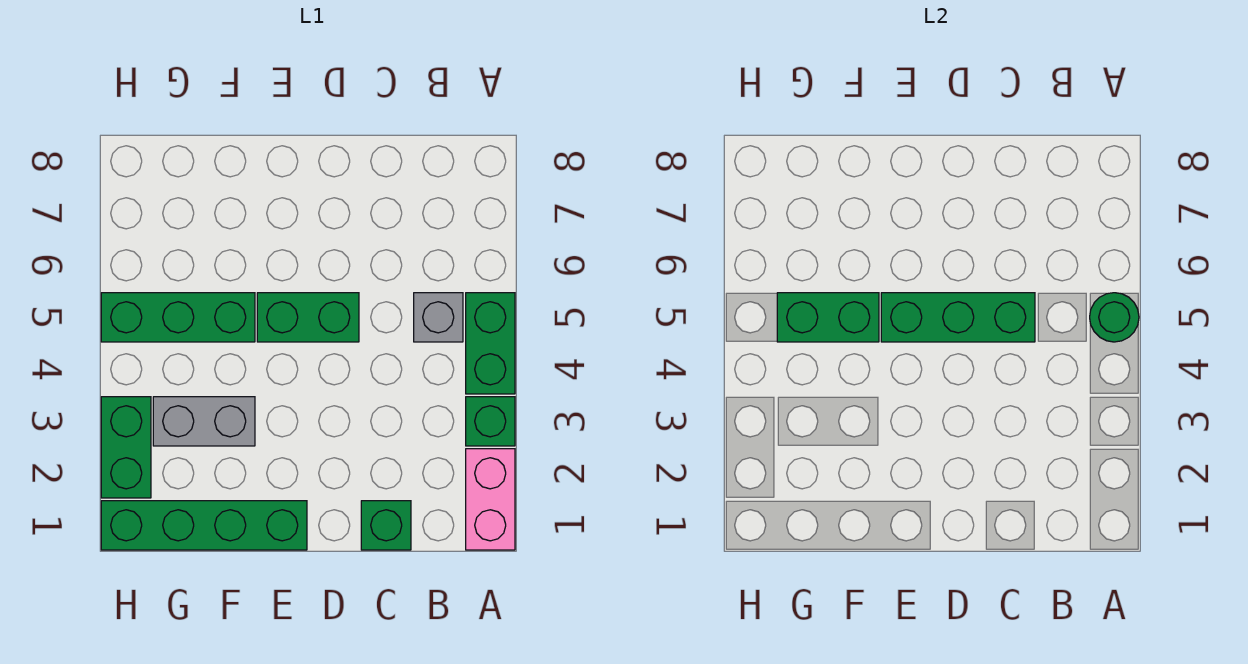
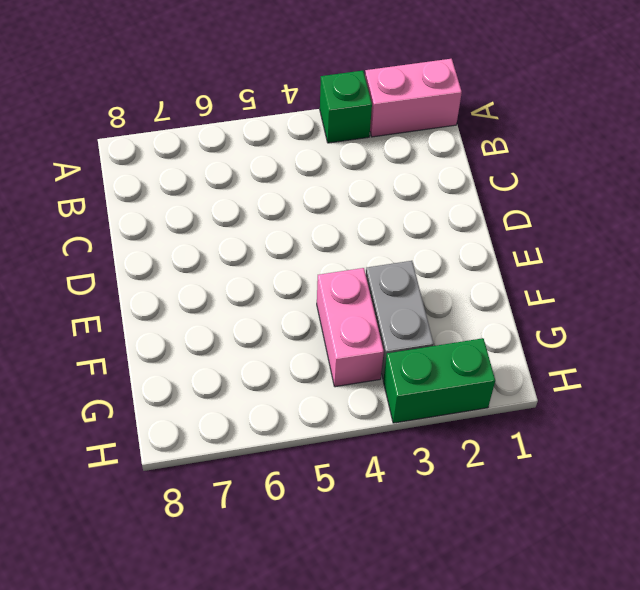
pink brick F4:G4 level 1 -> none
none -> green brick A4:A5 level 1
none -> grey brick B5 level 1
none -> green brick C1 level 1

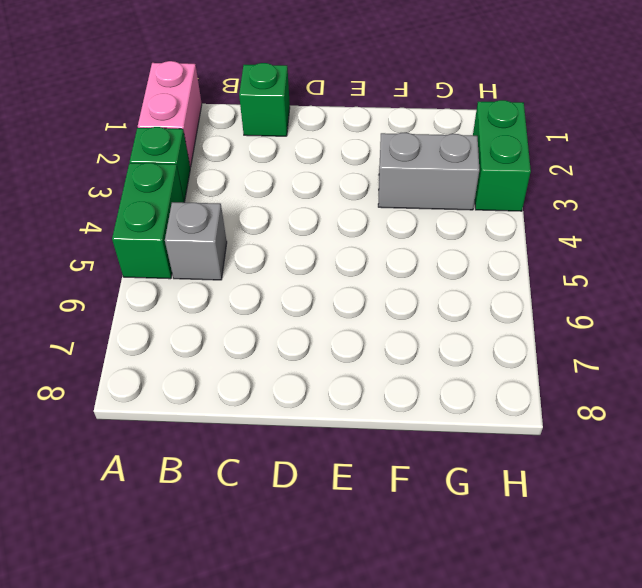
none -> green brick D5:E5 level 1
none -> green brick E1:H1 level 1
none -> green brick F5:H5 level 1

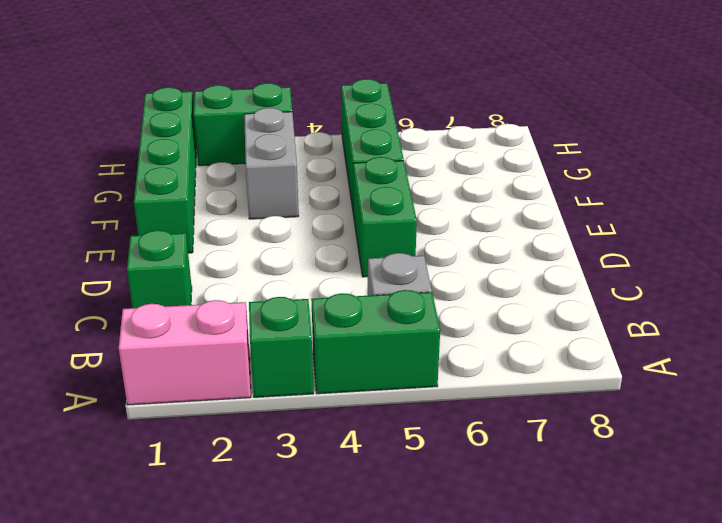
none -> green round brick A5 level 2
none -> green brick C5:E5 level 2
none -> green brick F5:G5 level 2

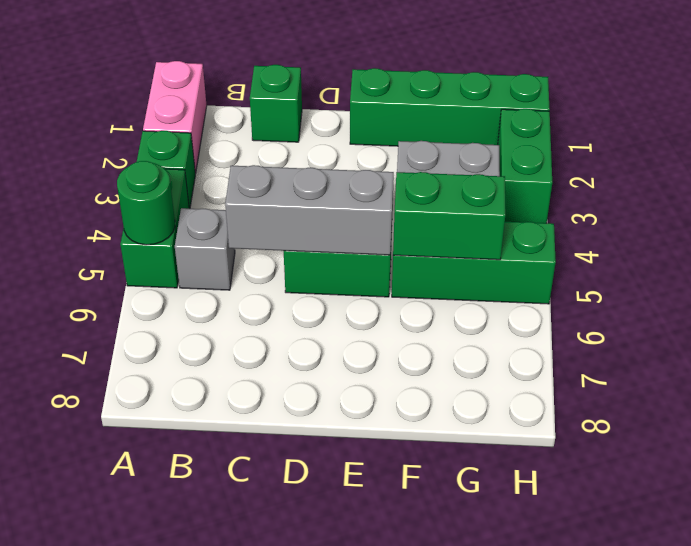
grey brick C5:E5 level 2 -> green brick C5:E5 level 2

